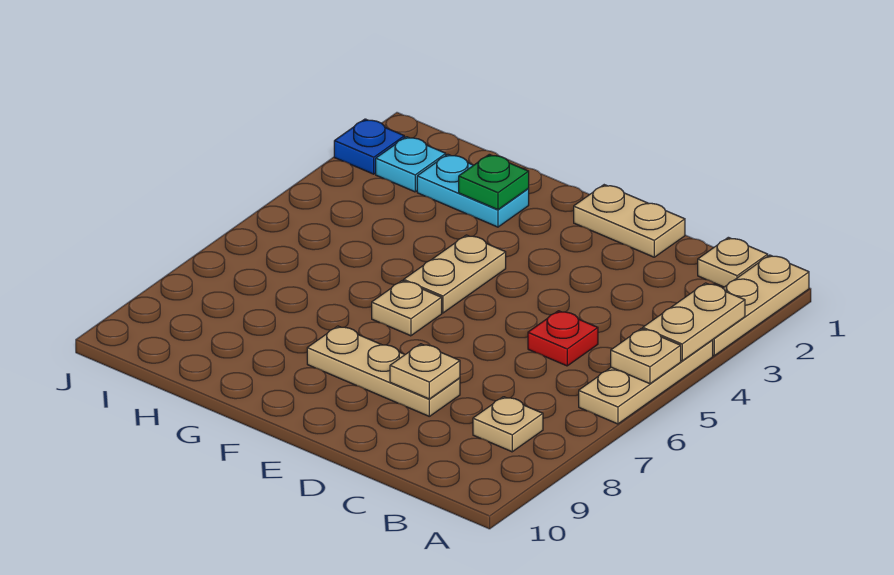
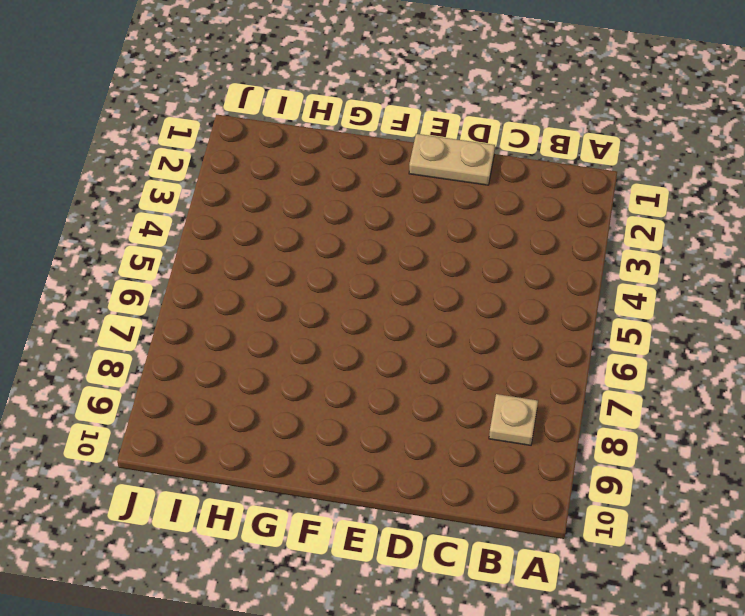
none -> tan plate A1:A3 level 1
none -> tan plate A4:A6 level 1
none -> tan plate B1 level 1

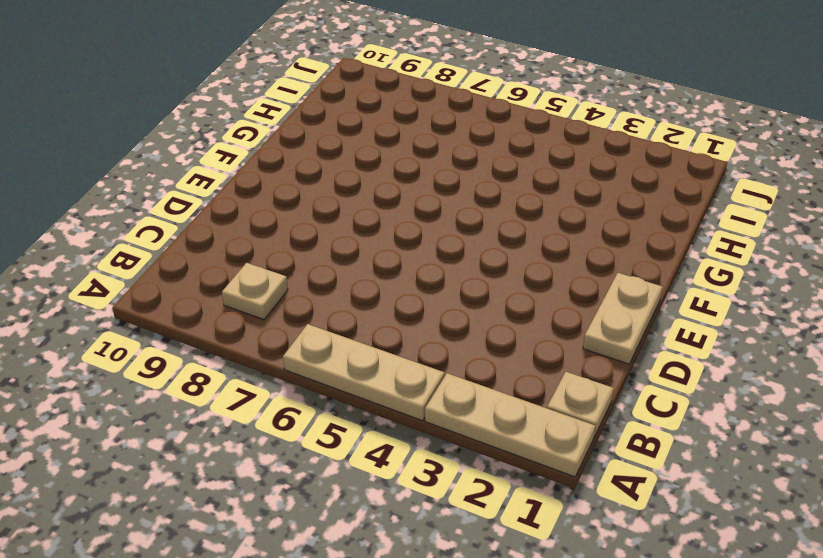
none -> red plate C5 level 1
none -> tan plate D8:F8 level 1
none -> tan plate F4:F5 level 1

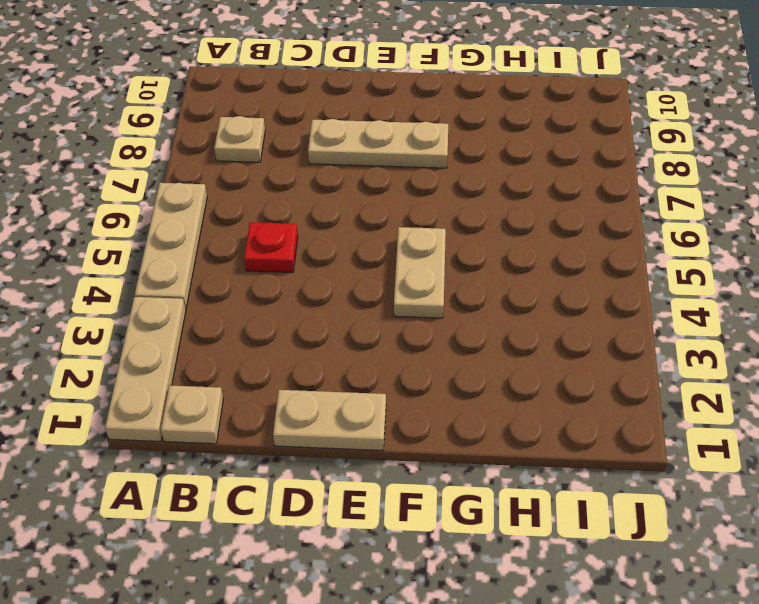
none -> tan plate F6 level 1
none -> cyan plate G2:H2 level 1
none -> cyan plate I2 level 1

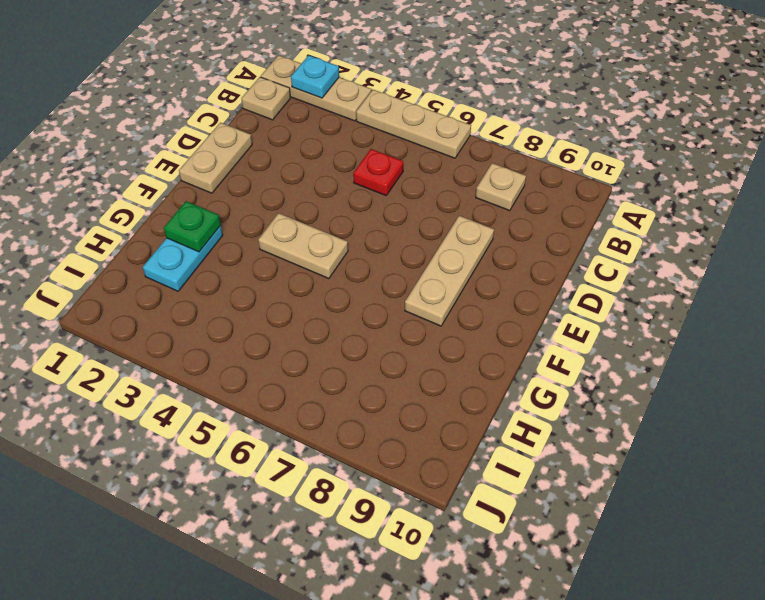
cyan plate A2 level 2 -> cyan plate I2 level 1
none -> tan plate F6 level 1
none -> blue plate J2 level 1
none -> tan plate A3:A4 level 2

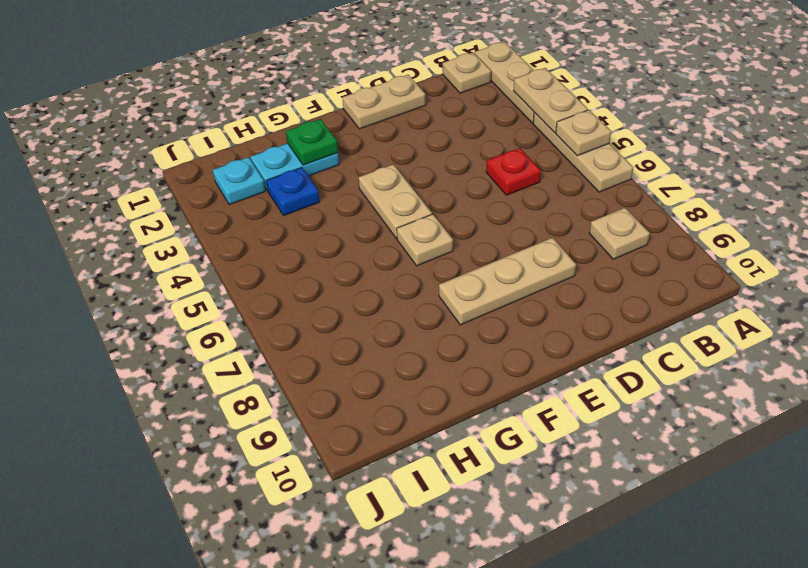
blue plate H3 level 1 -> blue plate J2 level 1
none -> tan plate D8 level 2

